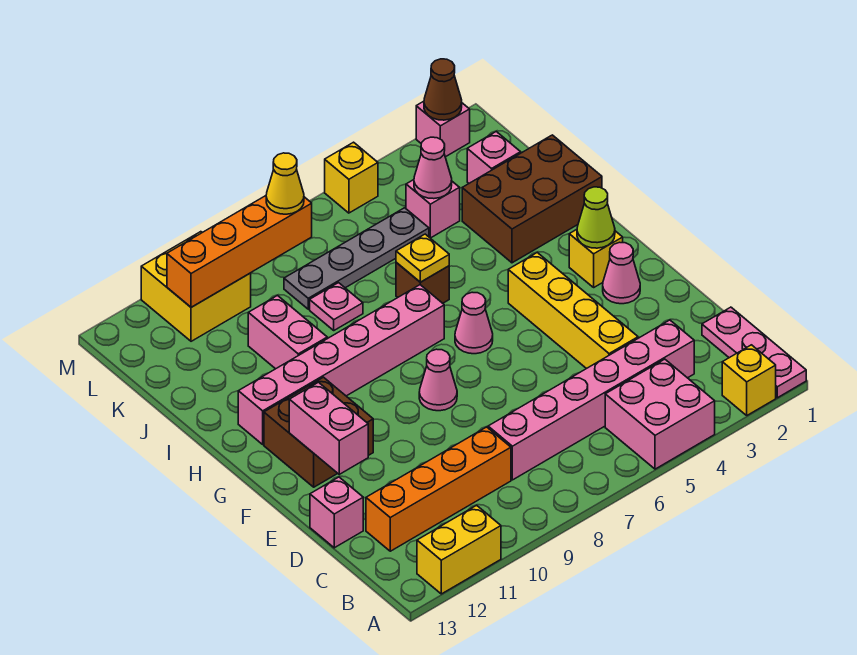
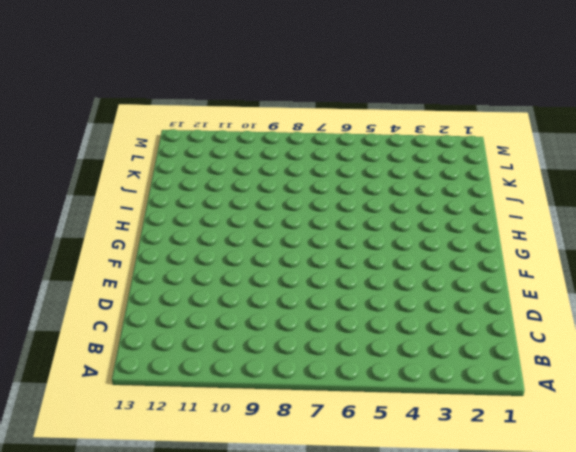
none -> pink plate A1:C1 level 1
none -> yellow brick A2 level 1
none -> pink brick A4:B5 level 1
none -> yellow brick A11:A12 level 1

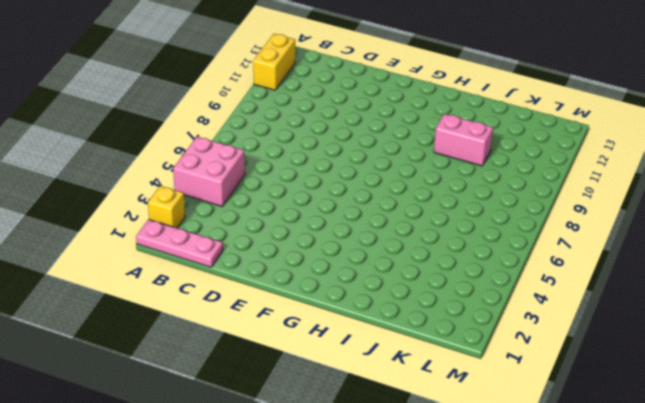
none -> pink brick C3:C8 level 1
none -> orange brick C9:C12 level 1
none -> yellow brick D4:G4 level 1
none -> pink brick D13 level 1

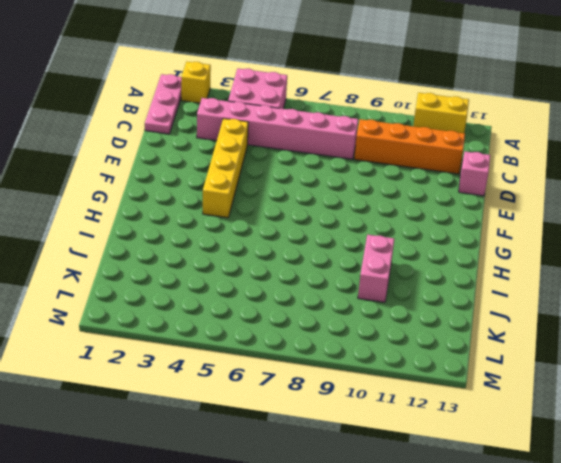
none -> pink cone F2 level 1
none -> pink cone F8 level 1
none -> brown brick F11:G12 level 1
none -> yellow brick G2 level 1

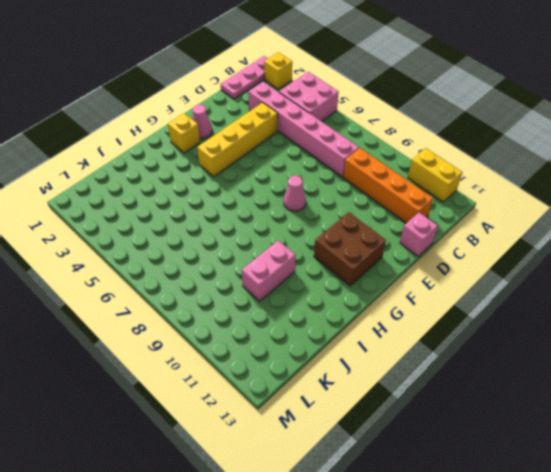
none -> pink cone G6 level 1
none -> pink brick H7:H12 level 1
none -> brown brick I1:J3 level 1
none -> brown brick I6 level 1

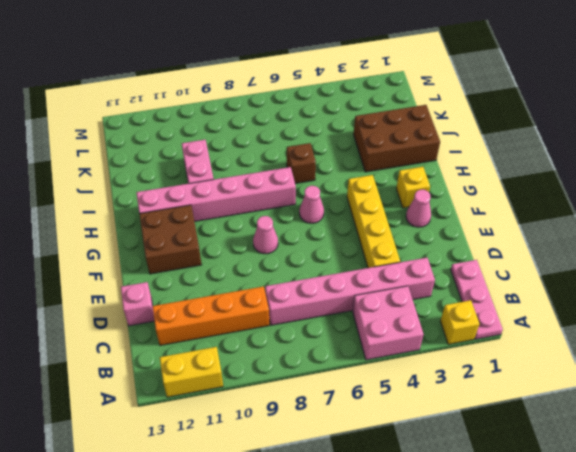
none -> pink plate J8 level 1
none -> pink brick K2 level 1
none -> pink brick K4 level 1
none -> grey plate K5:K8 level 1

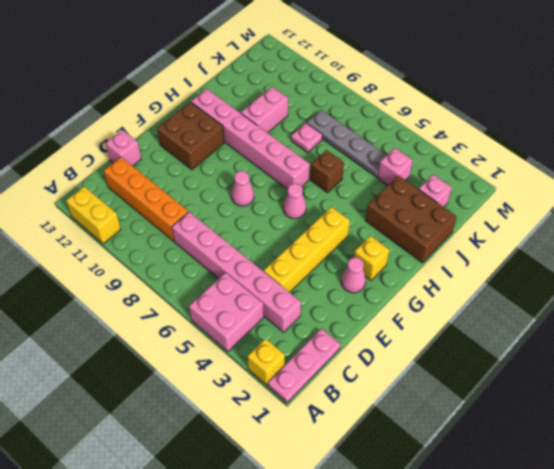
none -> yellow brick L10:M11 level 1
none -> pink brick M2 level 1
none -> yellow brick M5 level 1
none -> pink brick E12:F12 level 2

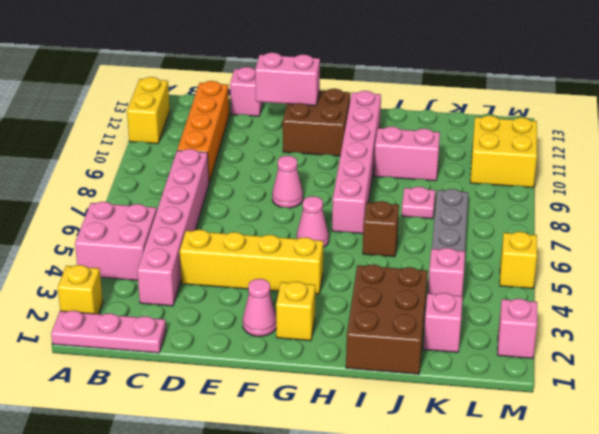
none -> lime cone G2 level 2
none -> yellow plate I6 level 2
none -> pink cone K4 level 2
none -> orange brick L8:L11 level 2

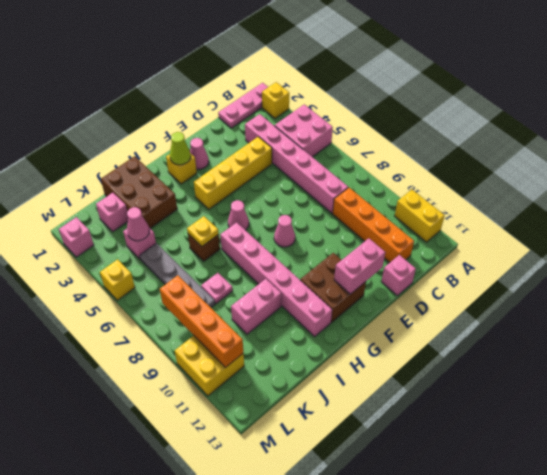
none -> brown cone M2 level 2
none -> yellow cone L8 level 3

